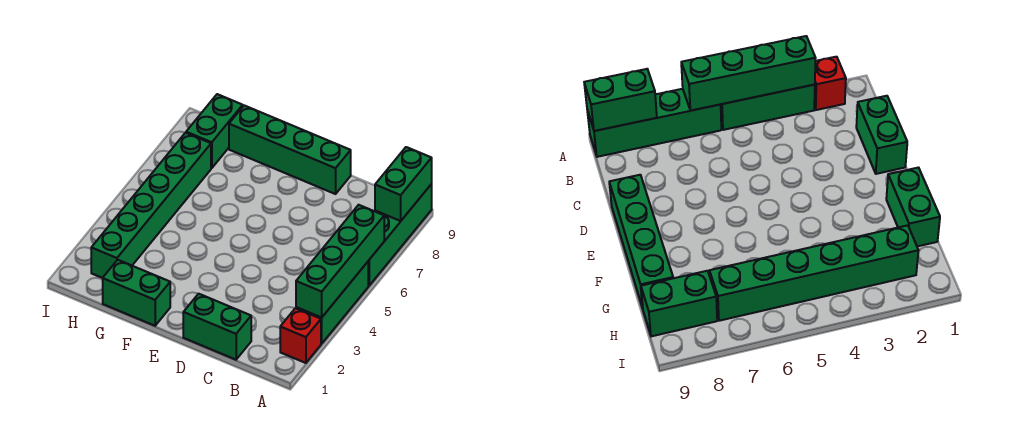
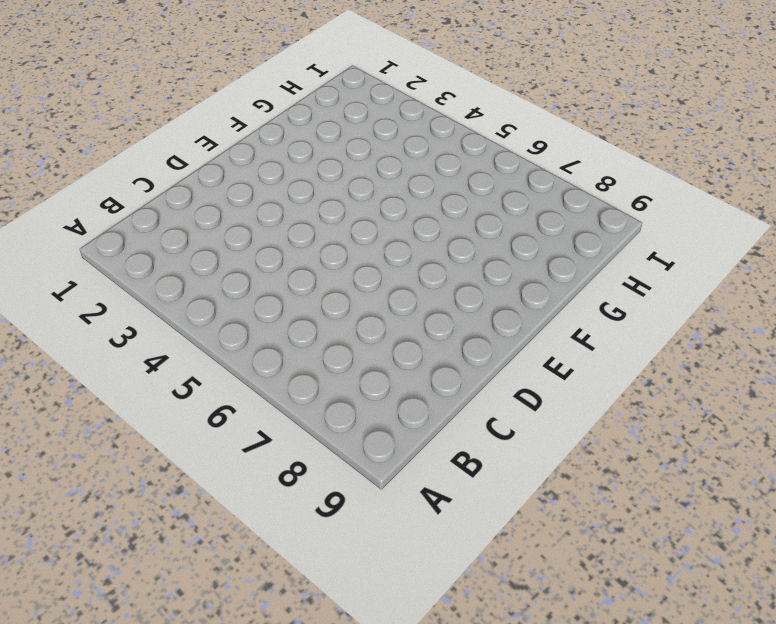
none -> red brick A2 level 1
none -> green brick A3:A5 level 1

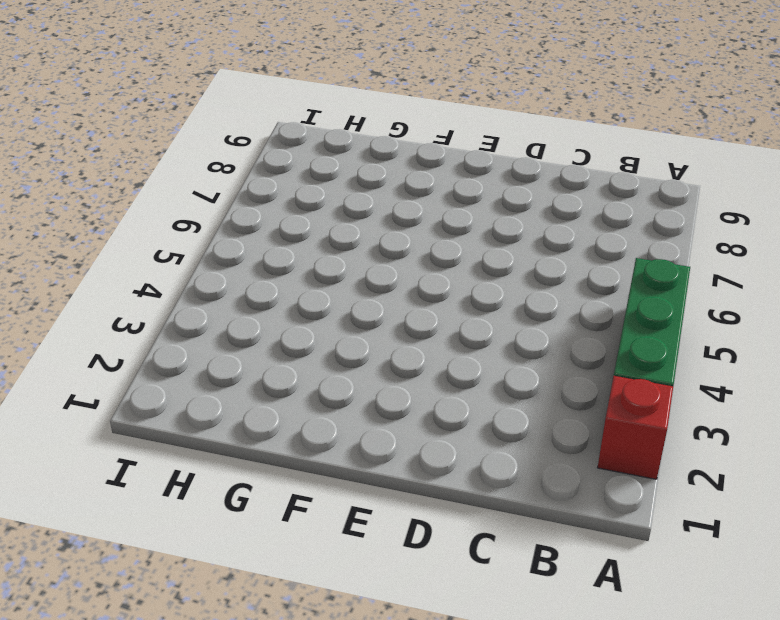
none -> green brick A6:A9 level 1
none -> green brick C1:D1 level 1

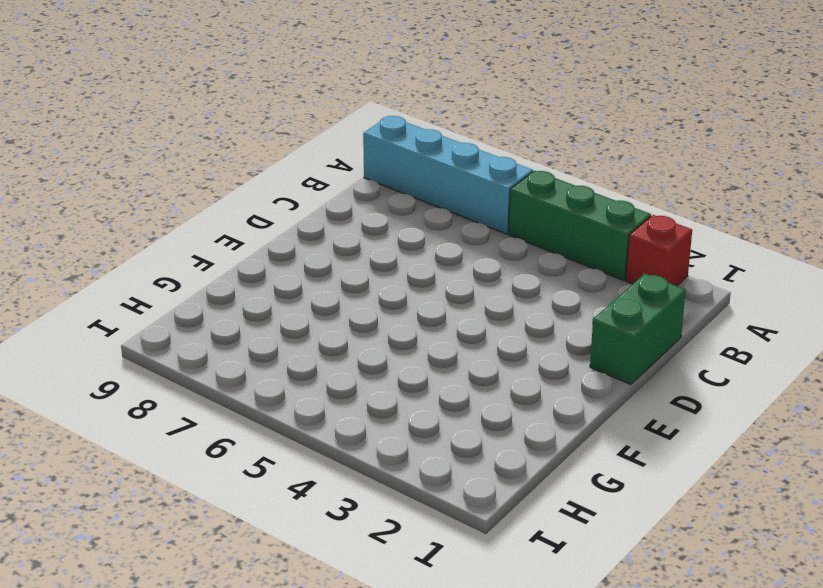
cyan brick A6:A9 level 1 -> green brick A6:A9 level 1
none -> green brick D9:G9 level 1
none -> green brick F1:G1 level 1

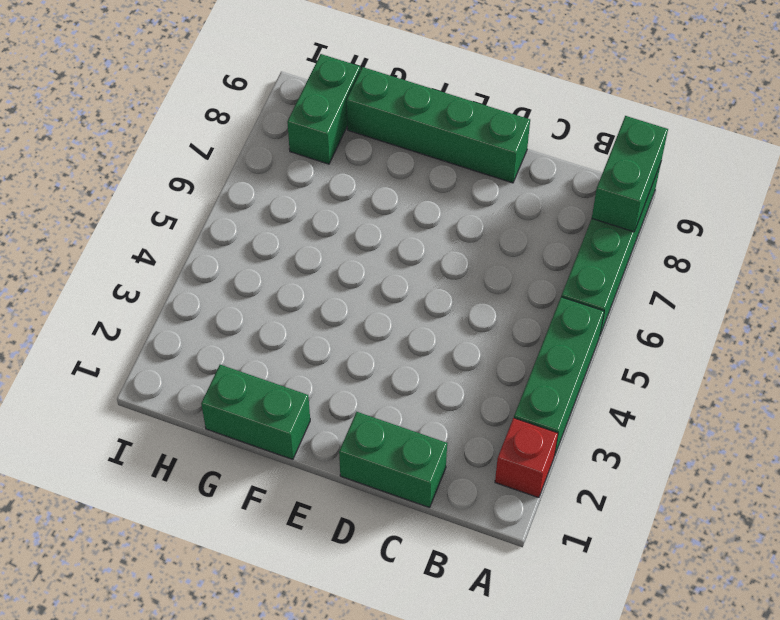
none -> green brick H2:H7 level 1
none -> green brick A3:A6 level 2

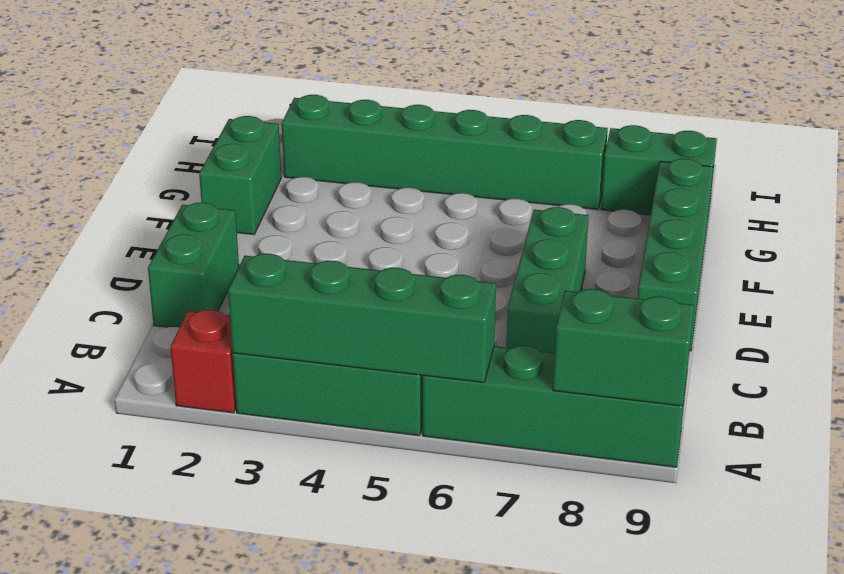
green brick C7:E7 level 1 -> none

